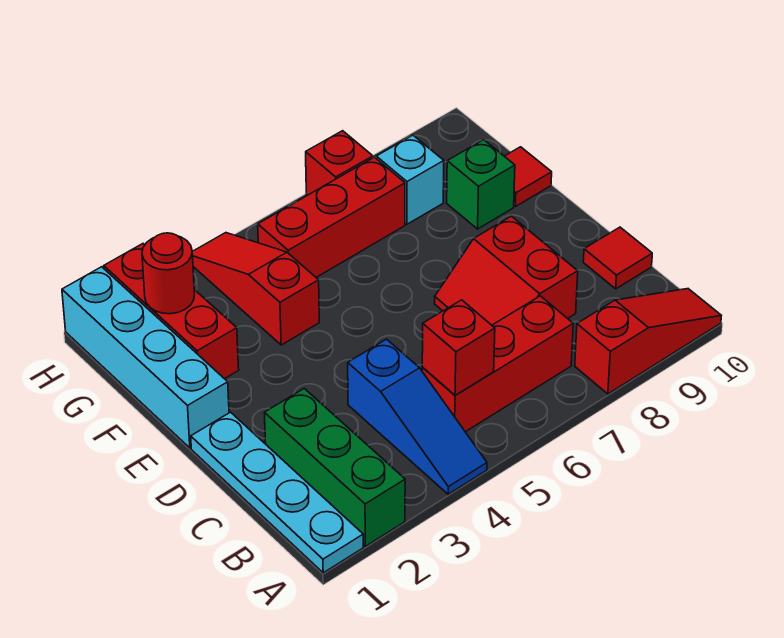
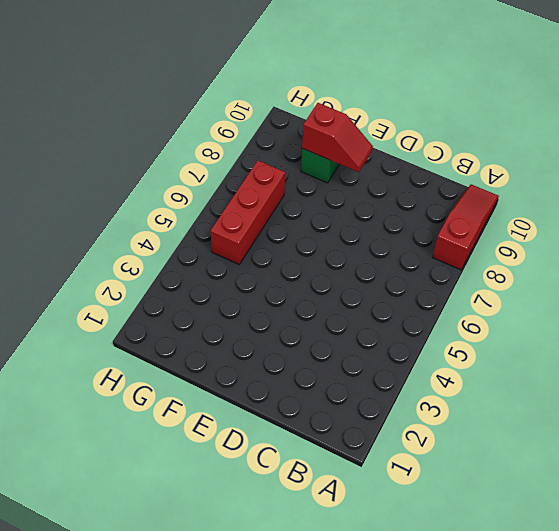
red slope E9:F9 level 2 top F -> none
none -> cyan plate A1:D1 level 1
none -> green brick A2:C2 level 1
none -> blue slope A4:C4 level 1 top C

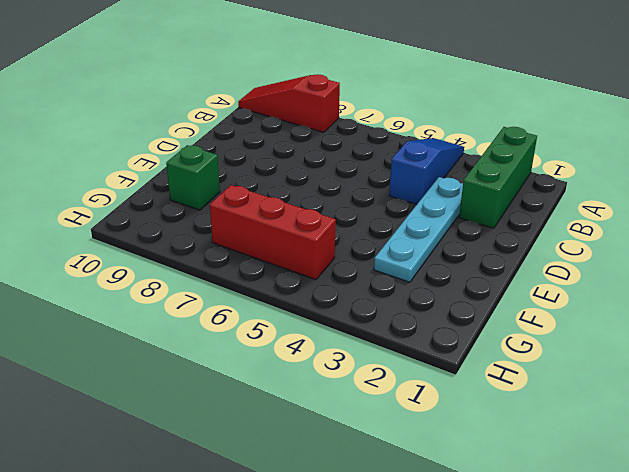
cyan plate C3:F3 level 1 -> cyan plate A1:D1 level 1
none -> red brick B5:B7 level 1
none -> red slope C7:D8 level 1 top 8
none -> red tile C10 level 1

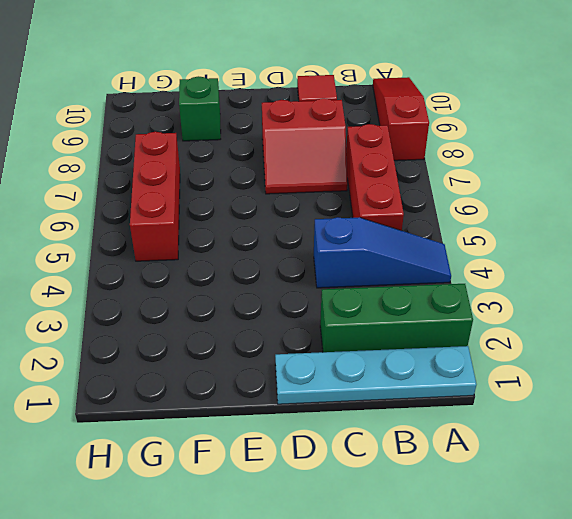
none -> cyan brick E1:H1 level 1
none -> red brick F2:H2 level 1
none -> red slope F4:H4 level 1 top F

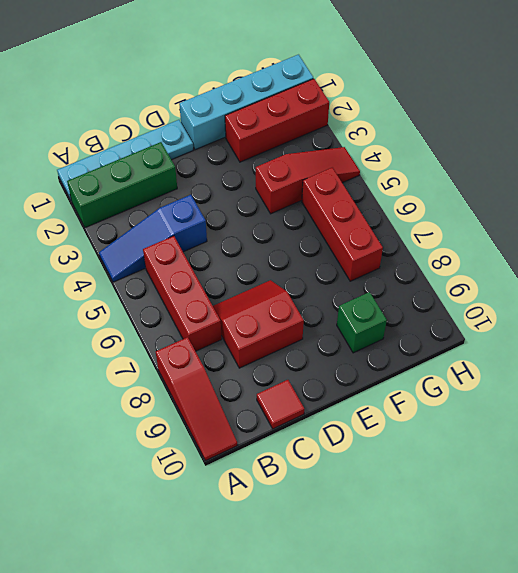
none -> red tile F10 level 1
none -> cyan brick G8 level 1
none -> red brick H7 level 1

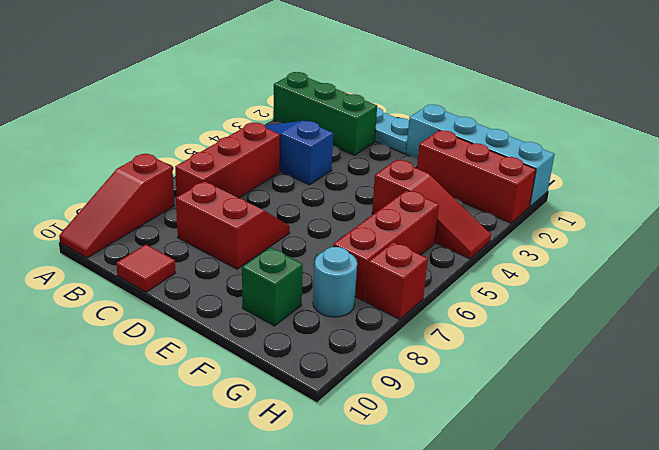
cyan round brick G8 level 1 -> cyan brick G8 level 1
none -> red tile F10 level 1
none -> red brick B5 level 2
none -> red round brick G2 level 2

